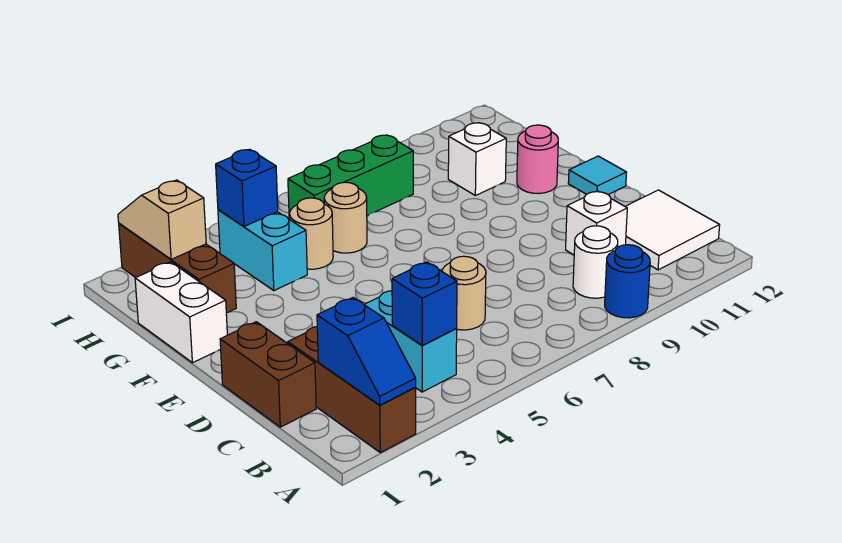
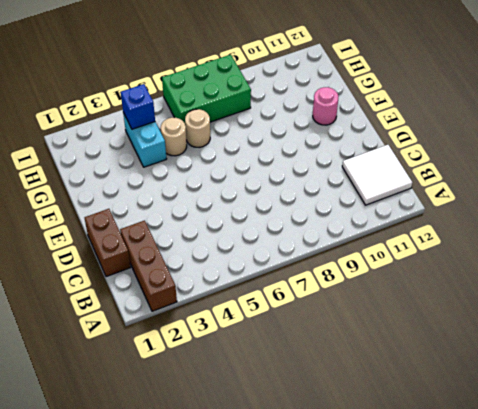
green brick H6:I8 level 1 -> green brick H6:H8 level 1
none -> blue round brick A9 level 1
none -> cyan brick B4:C4 level 1
none -> white round brick B9 level 1

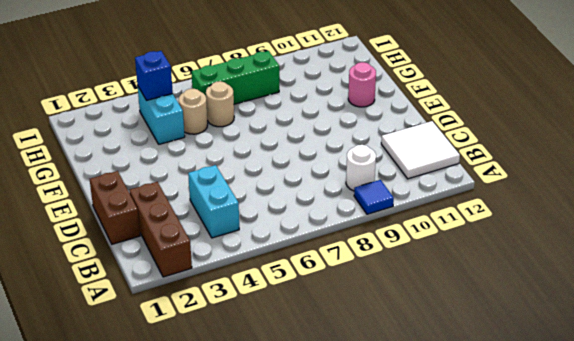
blue tile A9 level 1 -> blue round brick A9 level 1
none -> tan round brick C6 level 1
none -> white brick C10 level 1
none -> cyan tile E12 level 1

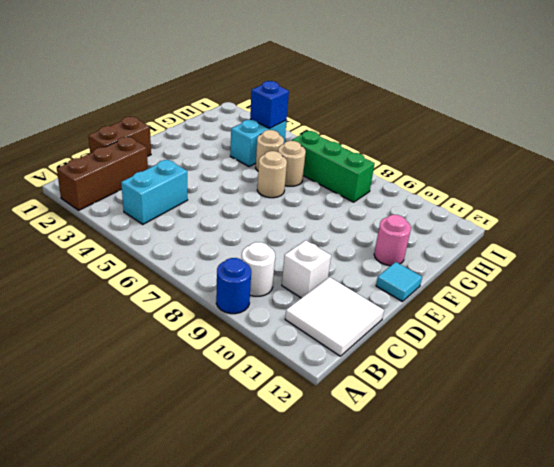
tan round brick F6 level 1 -> tan round brick C6 level 1
none -> white brick F1:G1 level 1
none -> brown brick G2:I2 level 1
none -> white brick G10 level 1

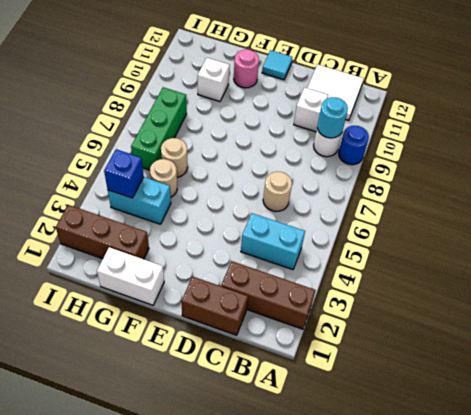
cyan round brick B9 level 2 -> none
none -> blue slope A2:B2 level 2 top B
none -> blue brick B4 level 2
none -> tan slope H2:I2 level 2 top H

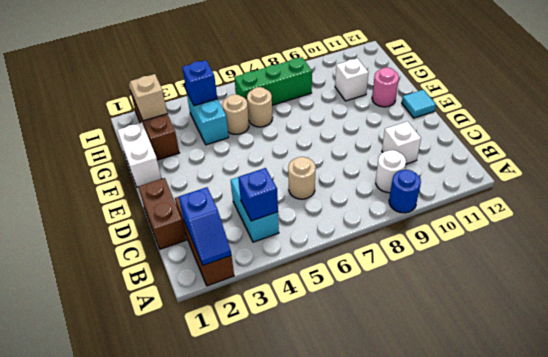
none -> white tile B11:C12 level 1

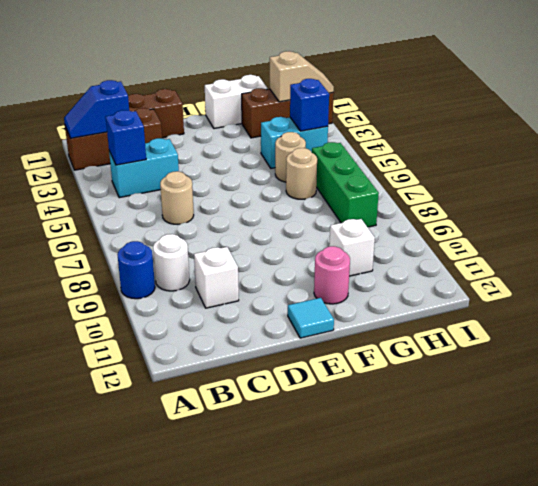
none -> white tile B11:C12 level 1

